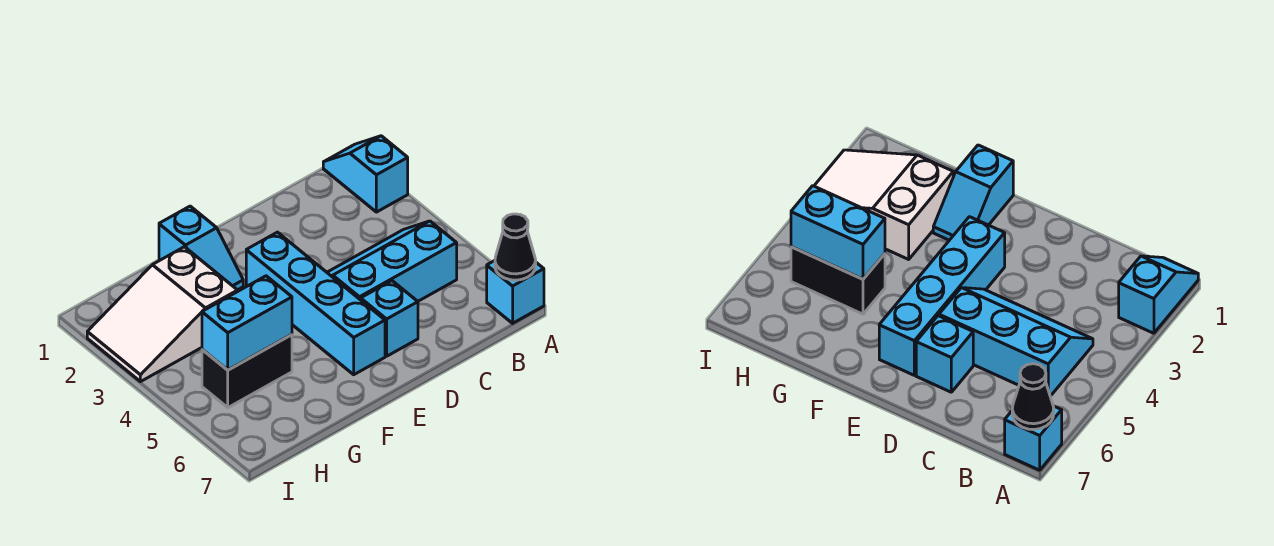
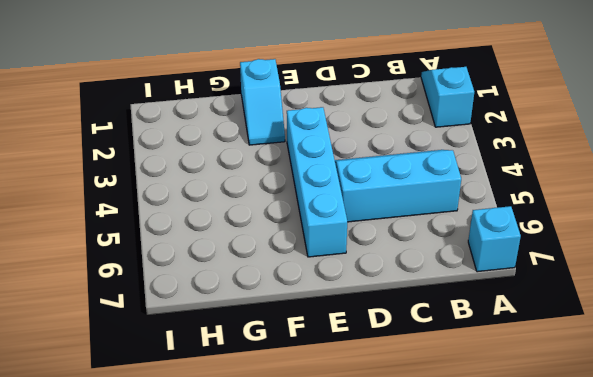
none -> cyan brick D6 level 1
none -> white slope G2:I3 level 1 top G

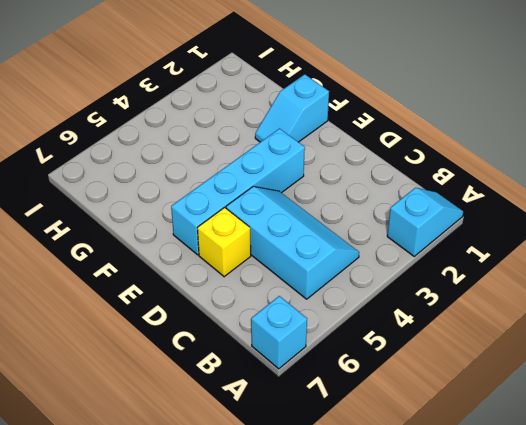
yellow brick D6 level 1 -> cyan brick D6 level 1
none -> white slope G2:I3 level 1 top G
none -> black brick G5:H5 level 1

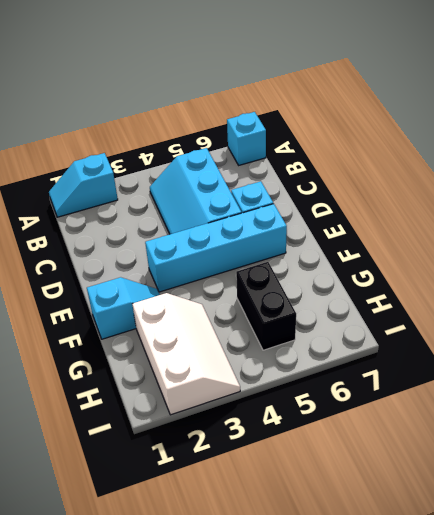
white slope G2:I3 level 1 top 2 -> white slope G2:I3 level 1 top G
none -> black cone A7 level 2
none -> cyan brick G5:H5 level 2

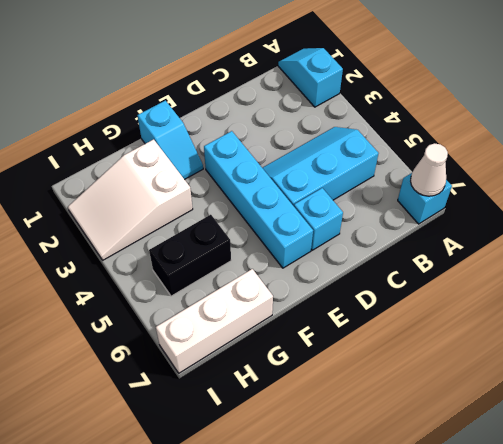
white cone A7 level 2 -> black cone A7 level 2
white brick G7:I7 level 1 -> none
none -> cyan brick G5:H5 level 2

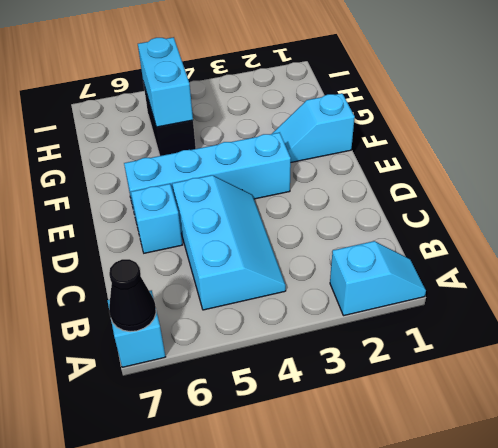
none -> white slope G2:I3 level 1 top G

